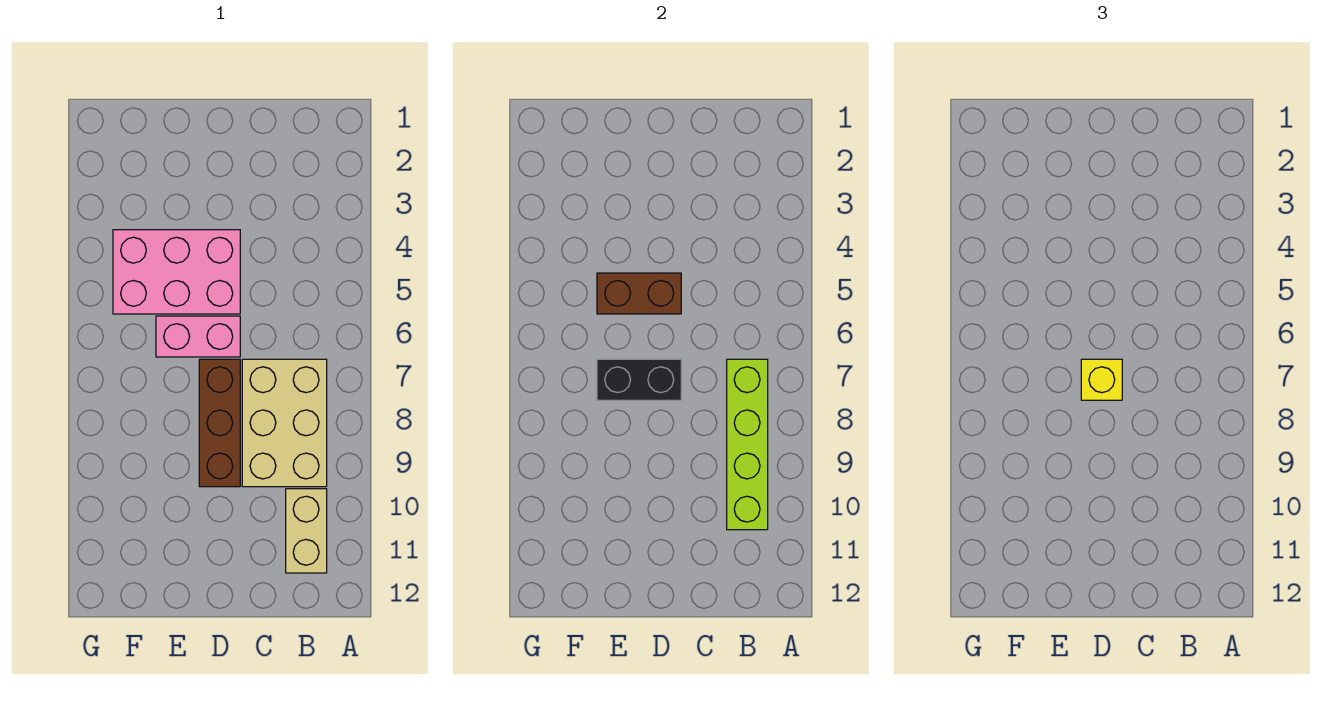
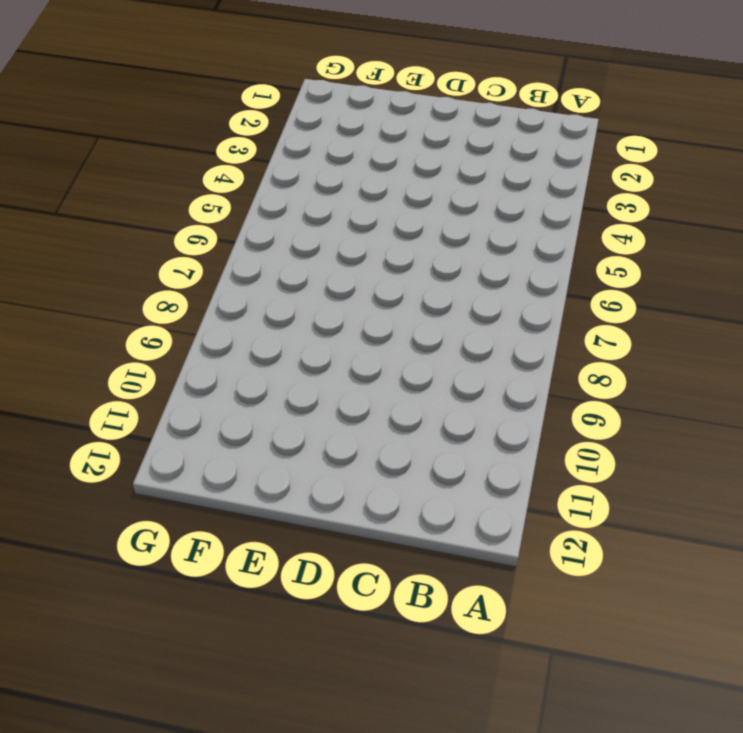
none -> tan brick B7:C9 level 1
none -> tan brick B10:B11 level 1

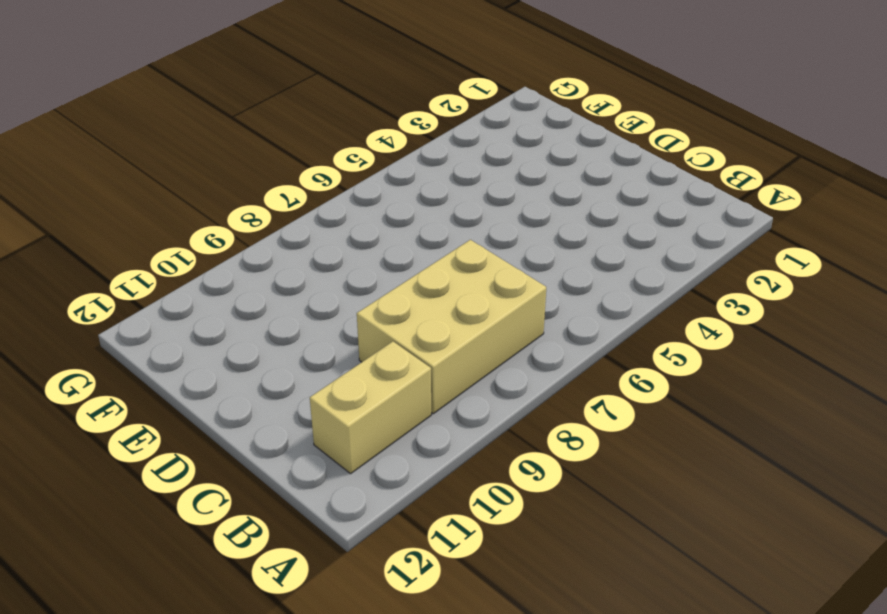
none -> pink brick D4:F5 level 1
none -> pink brick D6:E6 level 1

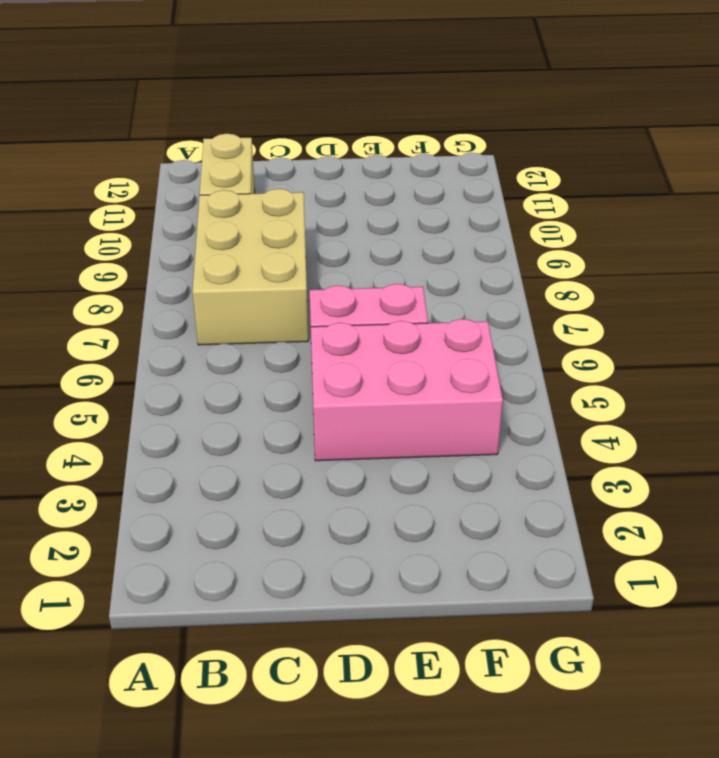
none -> brown brick D7:D9 level 1
none -> lime brick B7:B10 level 2

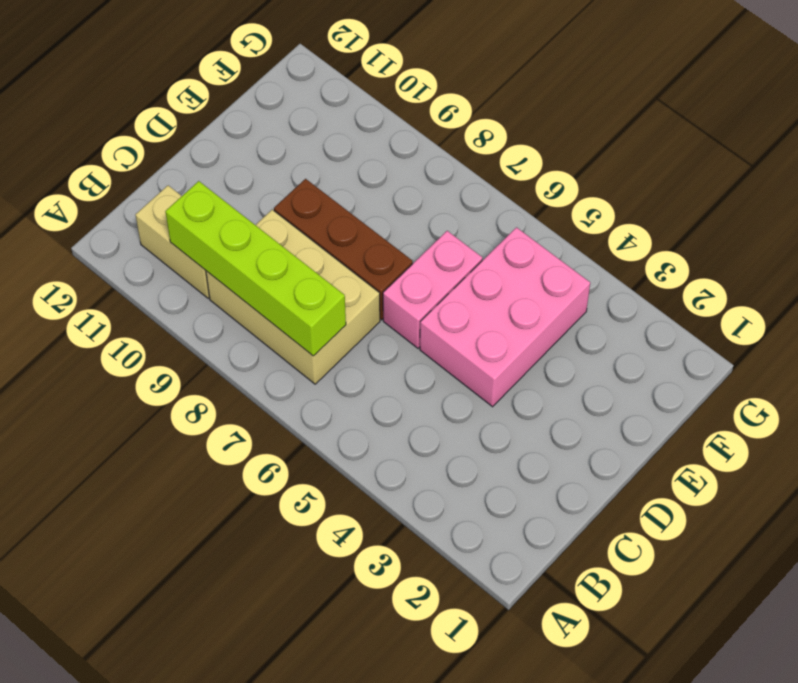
none -> brown brick D5:E5 level 2
none -> black brick D7:E7 level 2

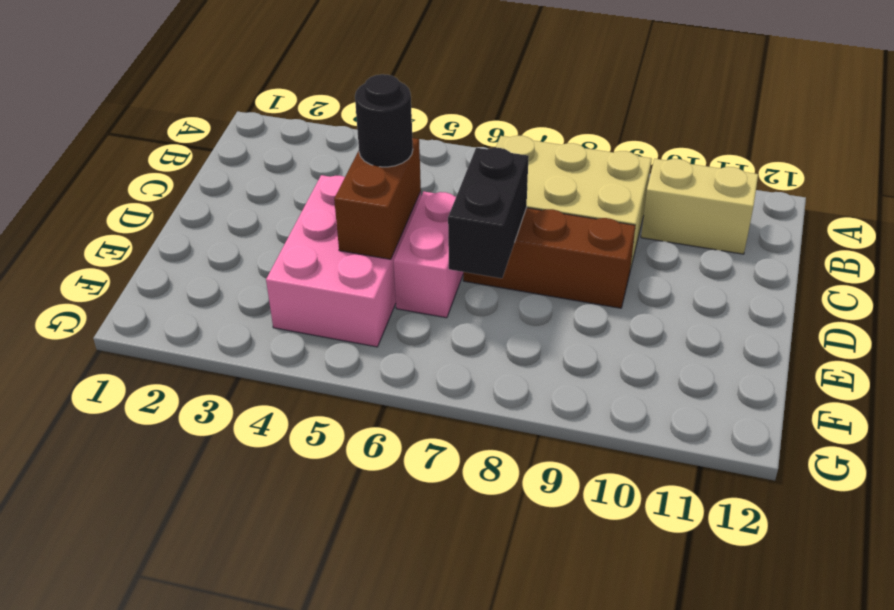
black round brick D5 level 3 -> none
none -> lime brick B7:B10 level 2
none -> yellow brick D7 level 3

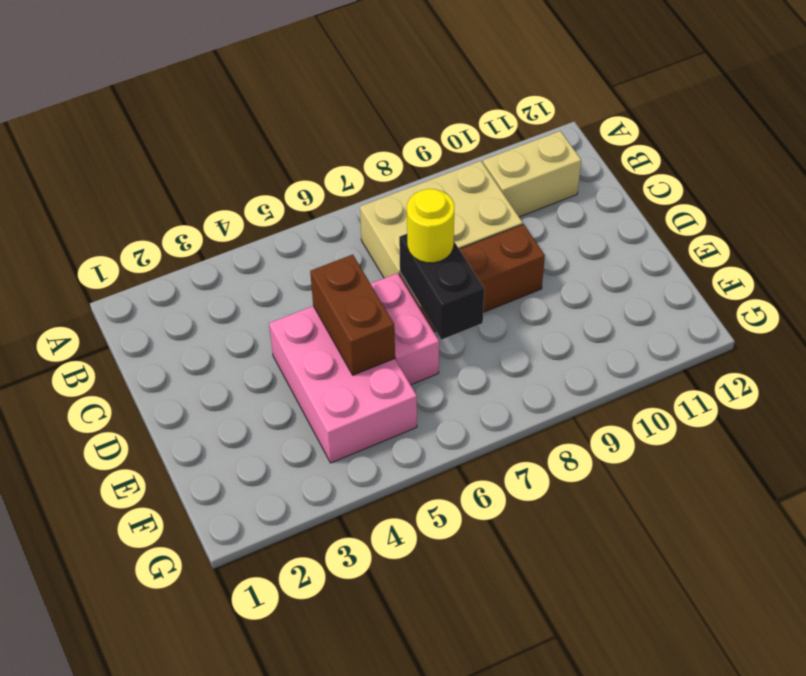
yellow round brick D7 level 3 -> yellow brick D7 level 3
none -> lime brick B7:B10 level 2

